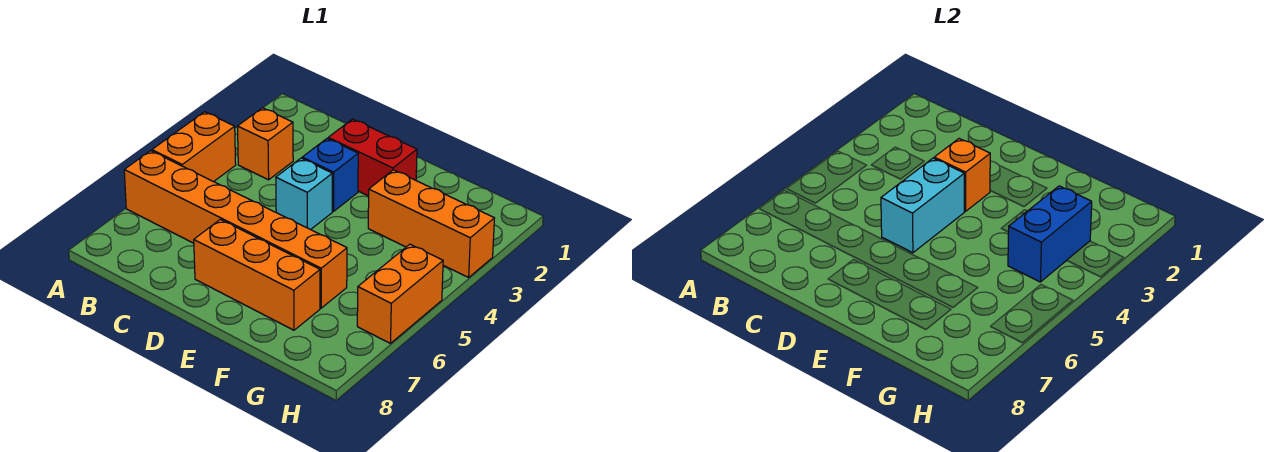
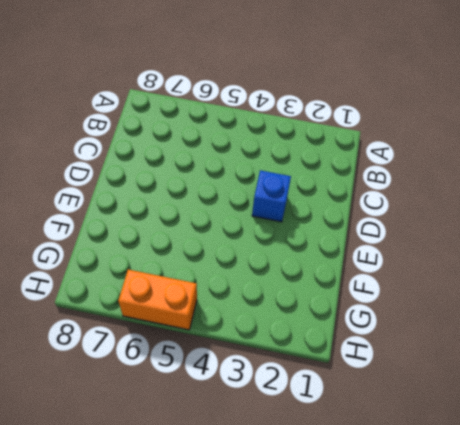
none -> orange brick A4:A5 level 1
none -> orange brick A6:F6 level 1
none -> orange brick B3 level 1

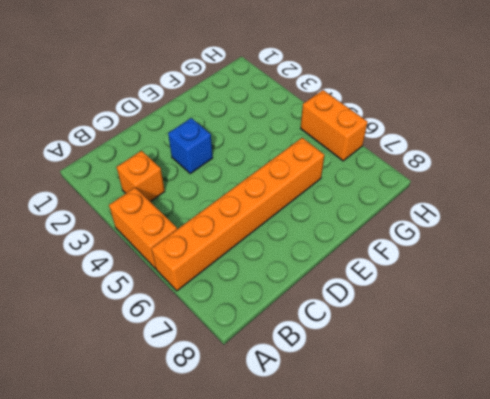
none -> red brick D2:E2 level 1
none -> cyan brick D4 level 1
none -> orange brick D7:F7 level 1

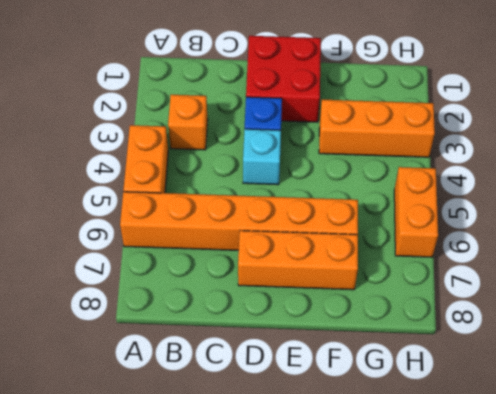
red brick D1:E2 level 1 -> red brick D2:E2 level 1
none -> orange brick D3 level 2
none -> cyan brick D4:D5 level 2
none -> blue brick G3:G4 level 2

